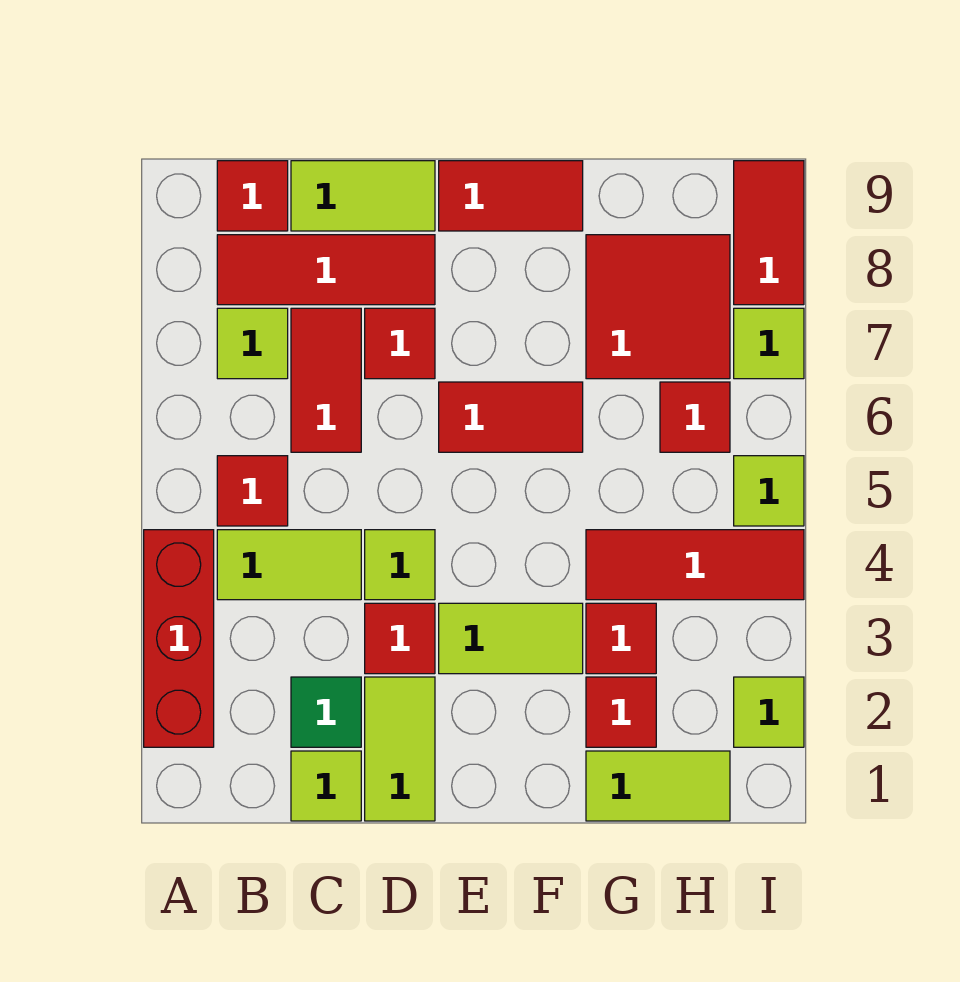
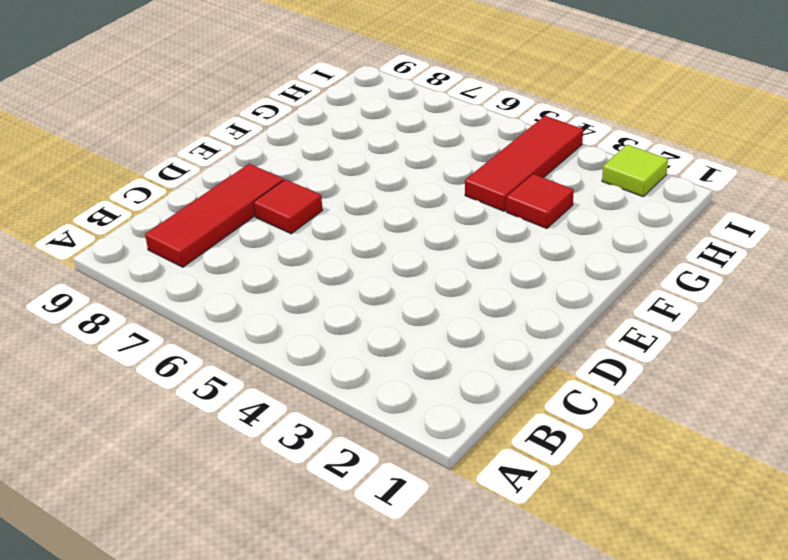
none -> red brick A2:A4 level 1
none -> lime tile B4:C4 level 1
none -> red tile B5 level 1

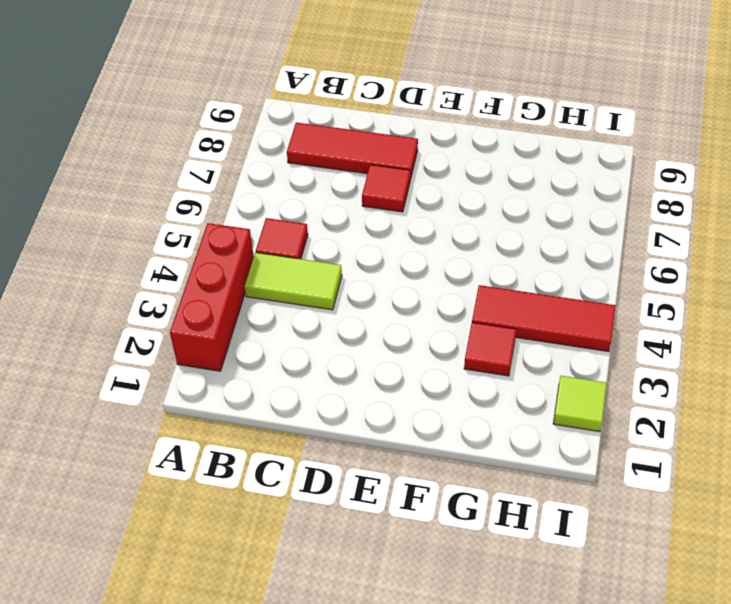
none -> lime tile B7 level 1
none -> red tile B9 level 1
none -> lime tile C1 level 1

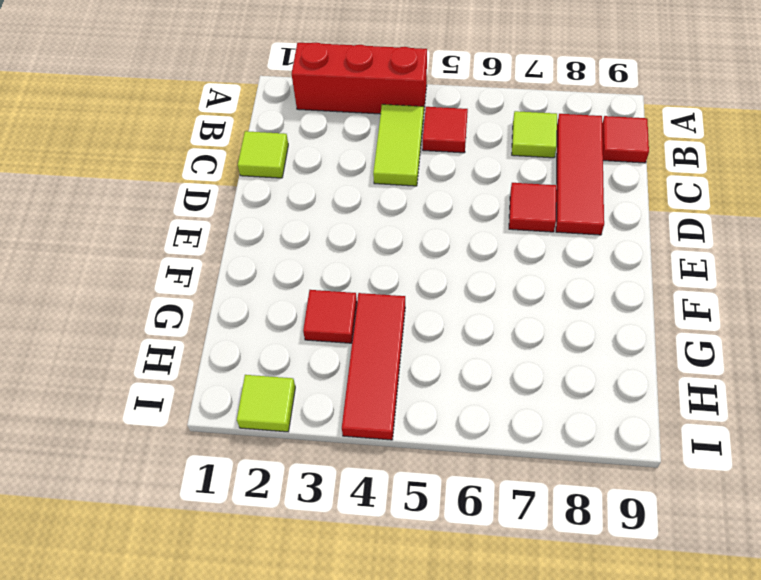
none -> green tile C2 level 1
none -> red tile C6:C7 level 1
none -> lime tile C9:D9 level 1

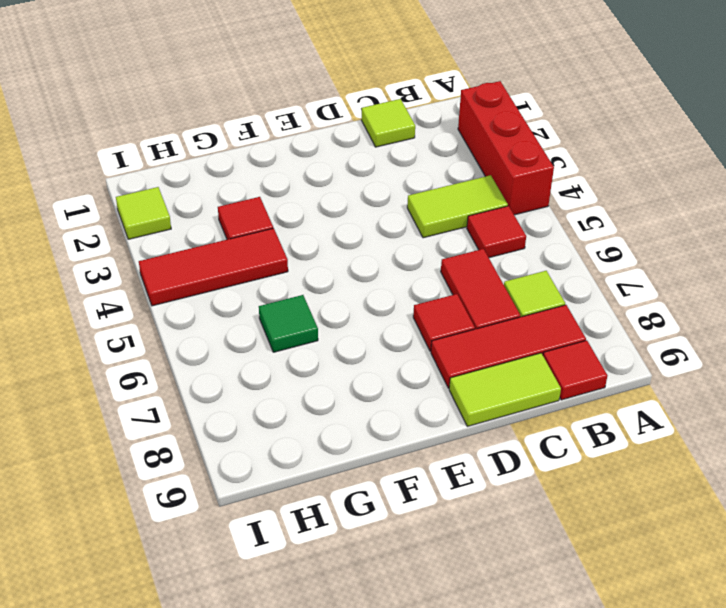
green tile G6 level 1 -> green tile C2 level 1
none -> lime tile D1:D2 level 1
none -> red tile D3 level 1
none -> lime tile D4 level 1

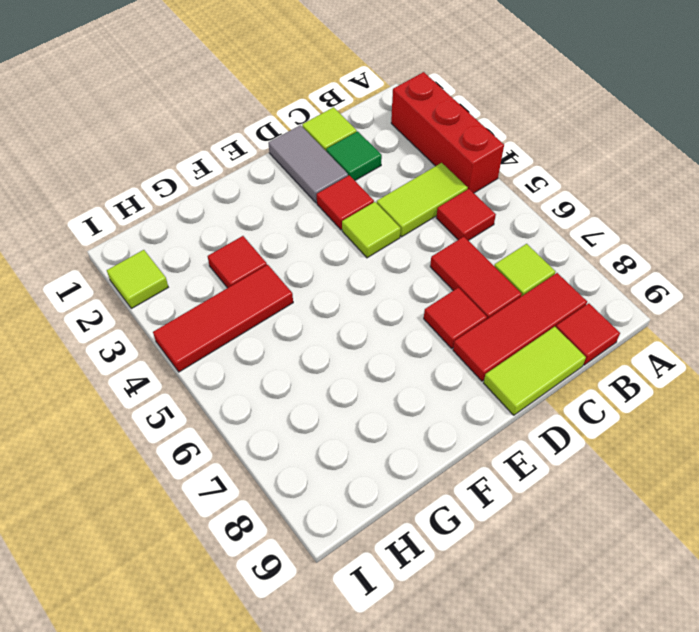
grey tile D1:D2 level 1 -> lime tile D1:D2 level 1
none -> lime tile E3:F3 level 1
none -> red tile E6:F6 level 1
none -> red tile E9:F9 level 1

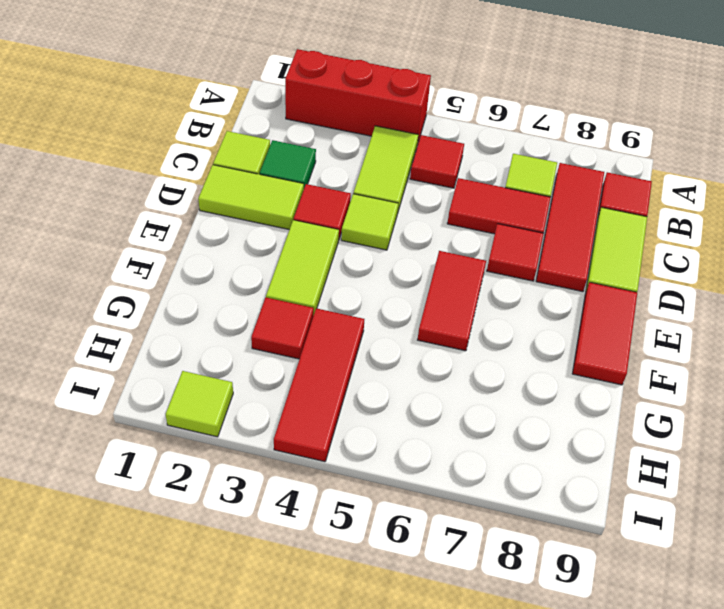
none -> lime tile G1:H1 level 1
none -> red tile G2 level 1
none -> red tile G7:H8 level 1

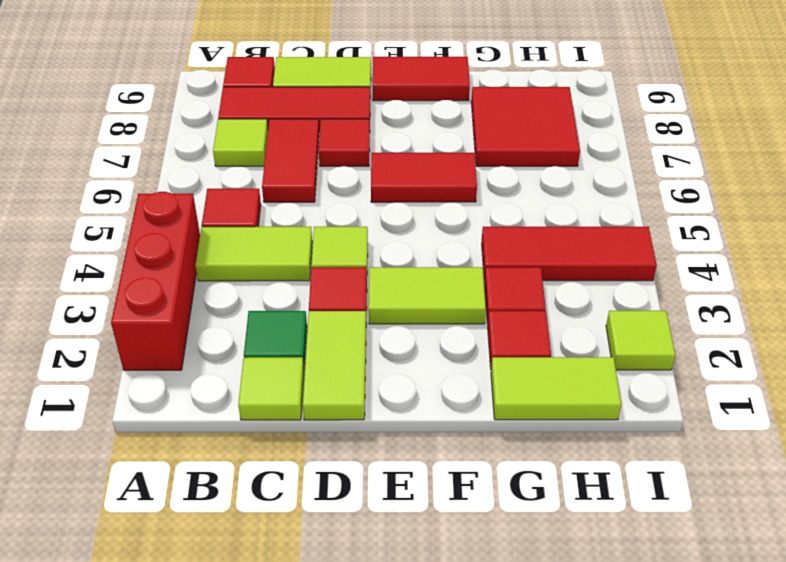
none -> red tile H6 level 1
none -> lime tile I5 level 1
none -> lime tile I7 level 1

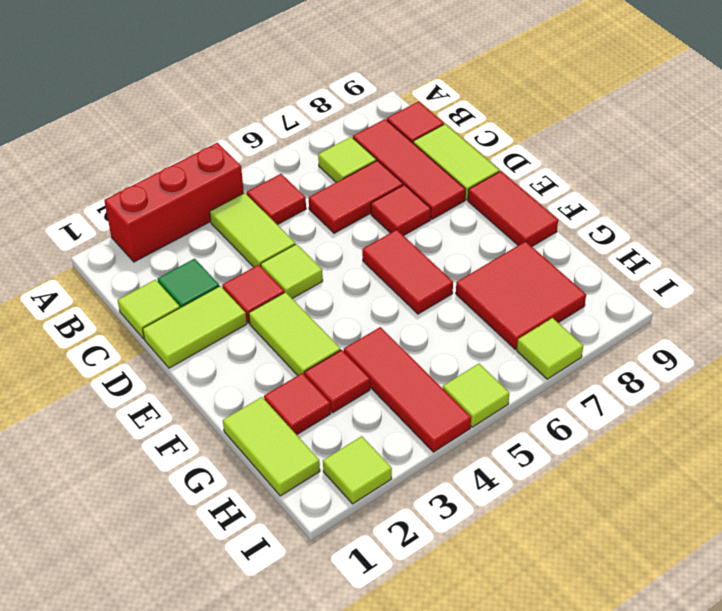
none -> red tile H6 level 1
none -> red tile I8:I9 level 1

